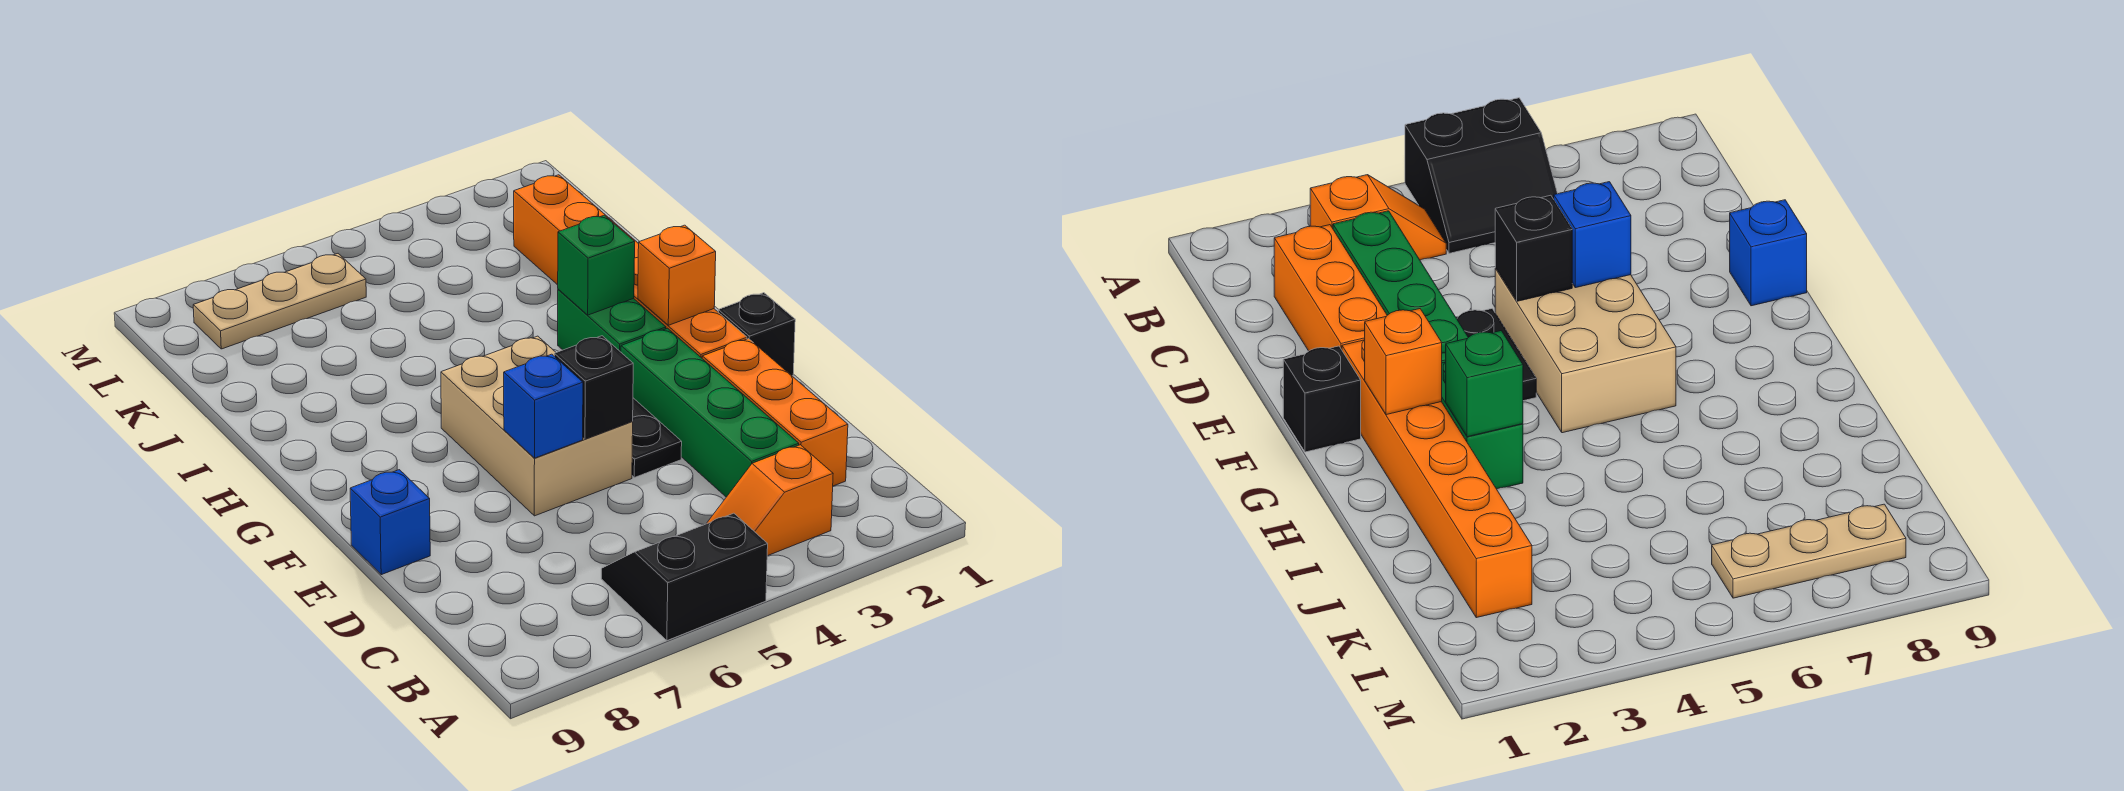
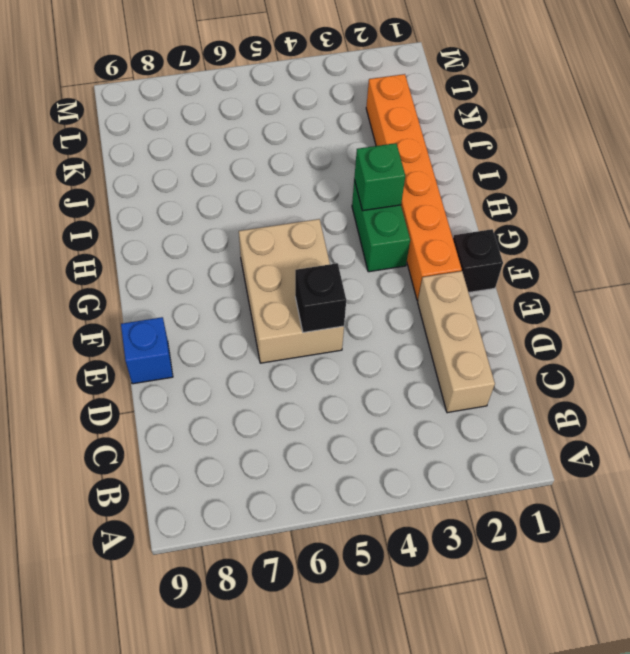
tan brick C2:E2 level 1 -> orange brick C2:E2 level 1
none -> black slope A5:B6 level 1 top A
none -> orange slope B3:B4 level 1 top 3
none -> green brick C3:F3 level 1

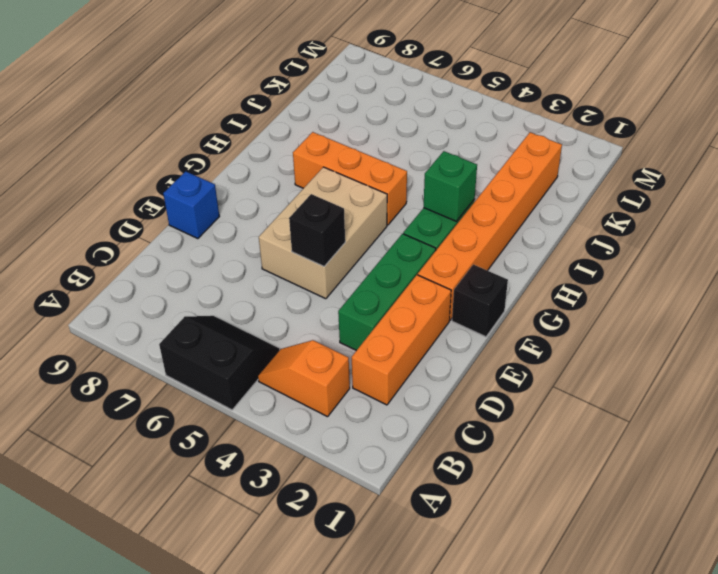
green brick D3:F3 level 1 -> green brick C3:F3 level 1
orange brick H5:H7 level 1 -> none
none -> black plate E4:F4 level 1
none -> tan plate L6:L8 level 1
none -> blue brick E6 level 2

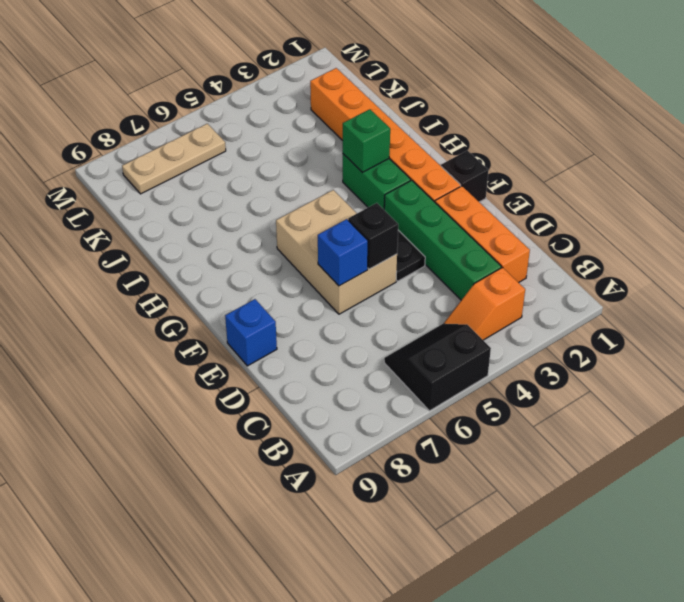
none -> orange brick G2 level 2

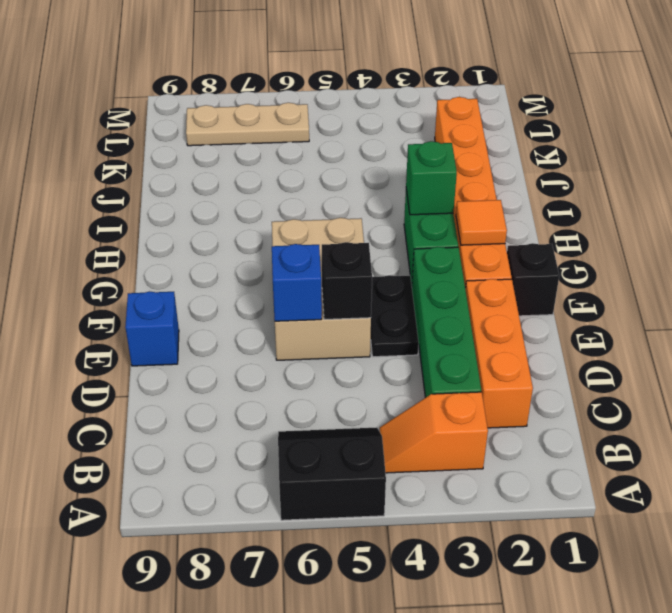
orange tile G2 level 2 -> orange brick G2 level 2

